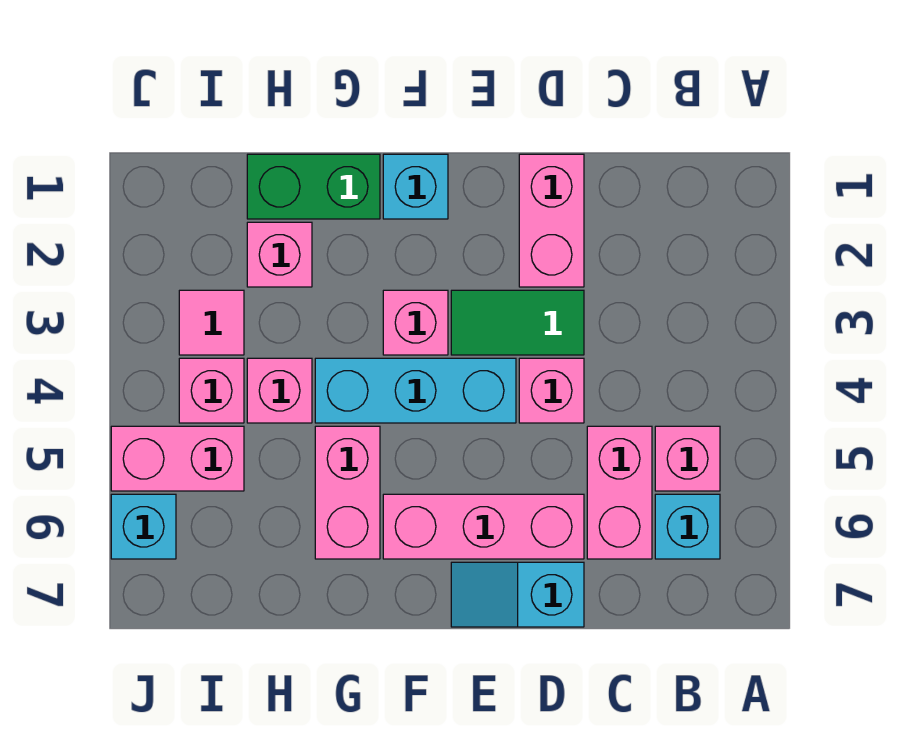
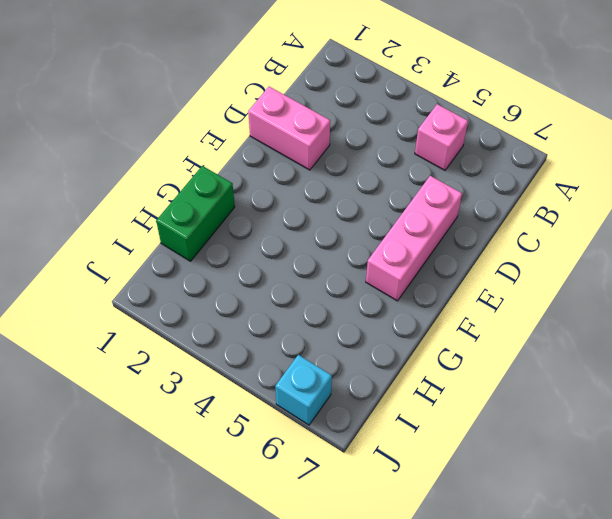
none -> cyan brick B6 level 1
none -> pink brick C5:C6 level 1
none -> green tile D3:E3 level 1

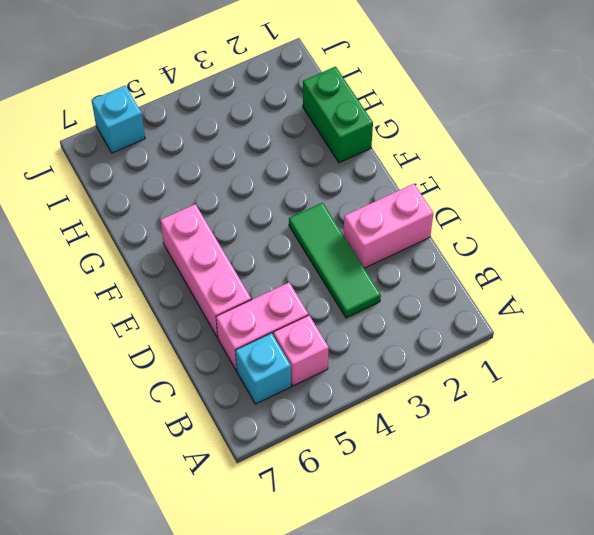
green tile C3:E3 level 1 -> green tile D3:E3 level 1
none -> pink brick D4 level 1
none -> cyan slope D7:E7 level 1 top D
none -> cyan brick E4:G4 level 1

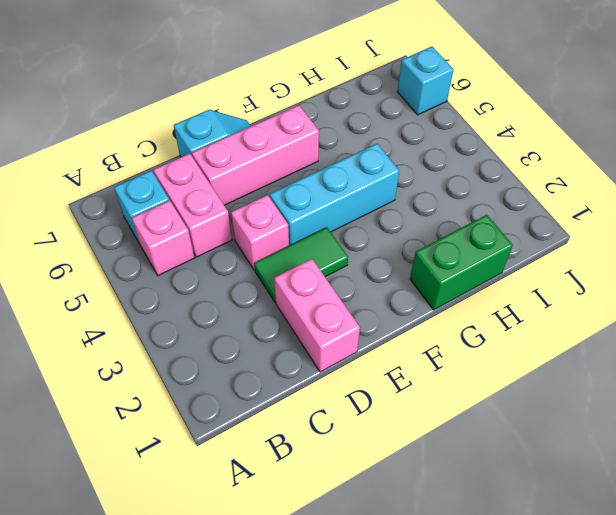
none -> cyan brick F1 level 1
none -> pink brick F3 level 1
none -> pink brick G5:G6 level 1

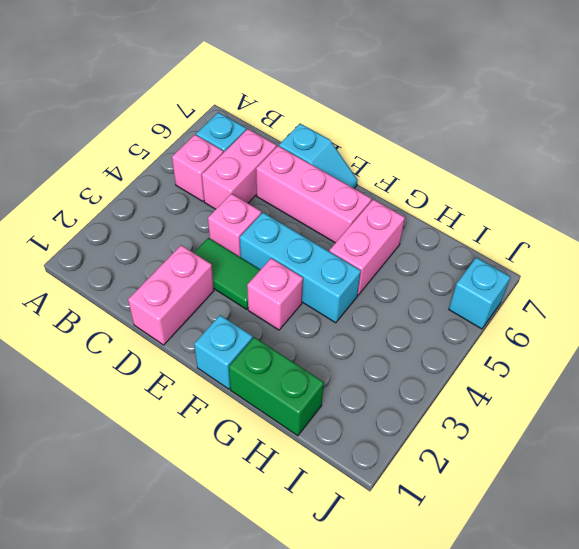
none -> pink brick H2 level 1
none -> pink brick H4 level 1
none -> pink tile I3 level 1

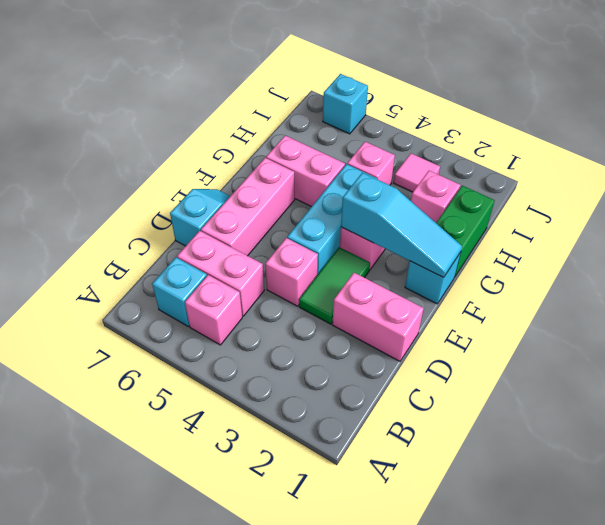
cyan slope F1:F3 level 2 top 3 -> none
none -> pink brick I4 level 1
none -> pink brick I5:J5 level 1

